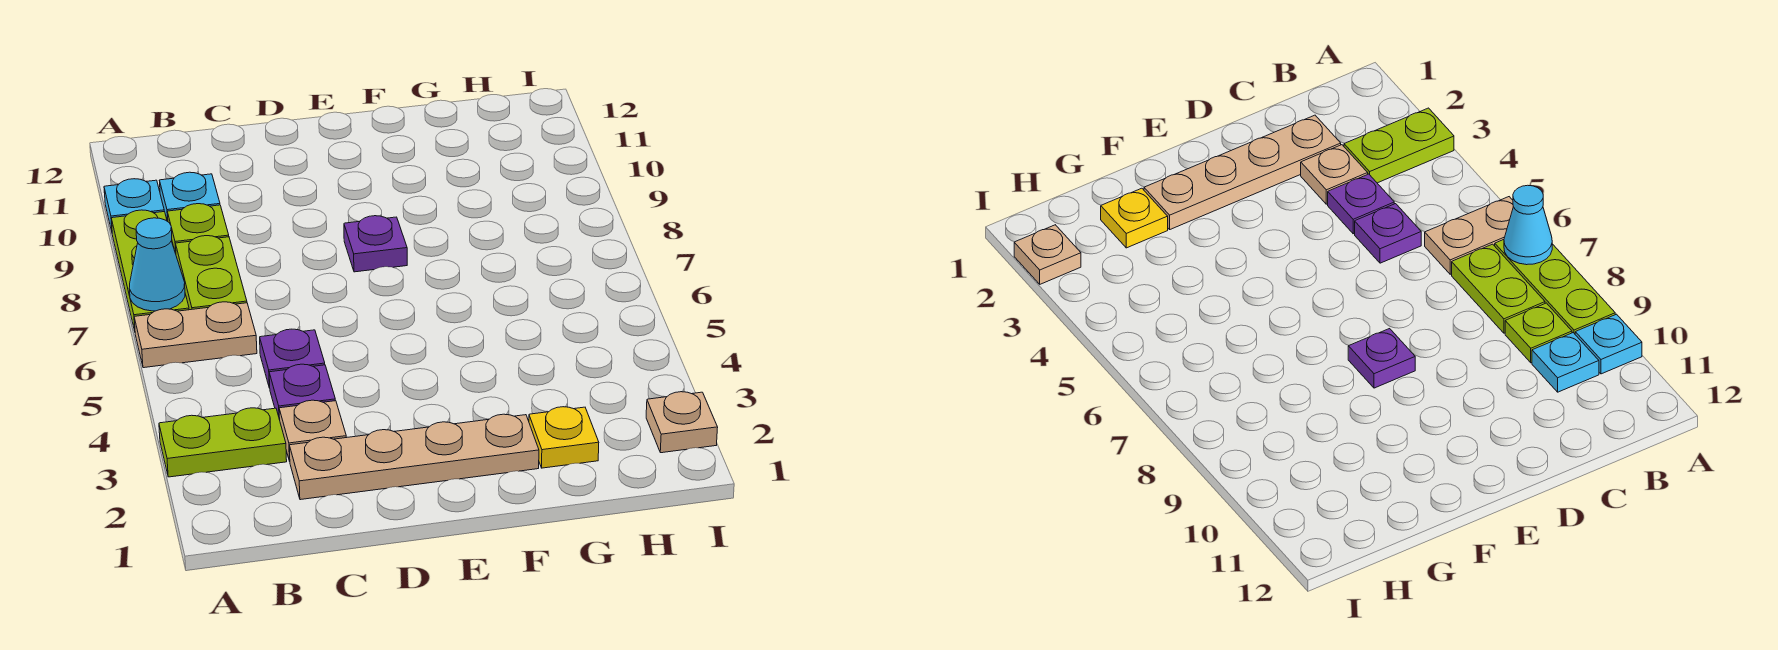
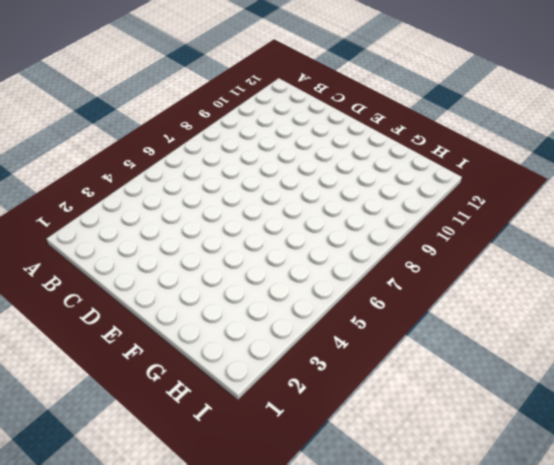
none -> lime plate A3:B3 level 1
none -> tan plate A6:B6 level 1
none -> lime plate A7:A9 level 1

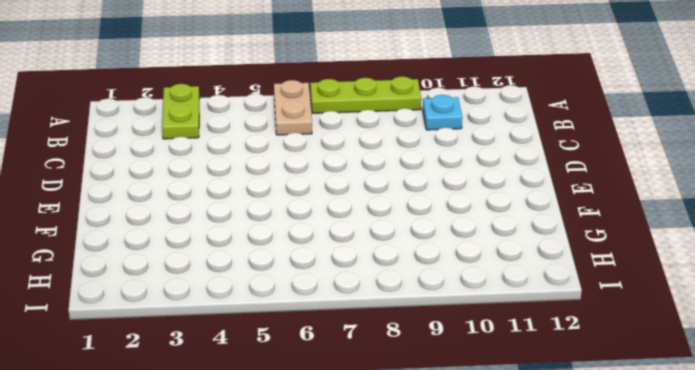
none -> cyan plate A10 level 1
none -> lime plate B7:B8 level 1
none -> lime plate B9 level 1

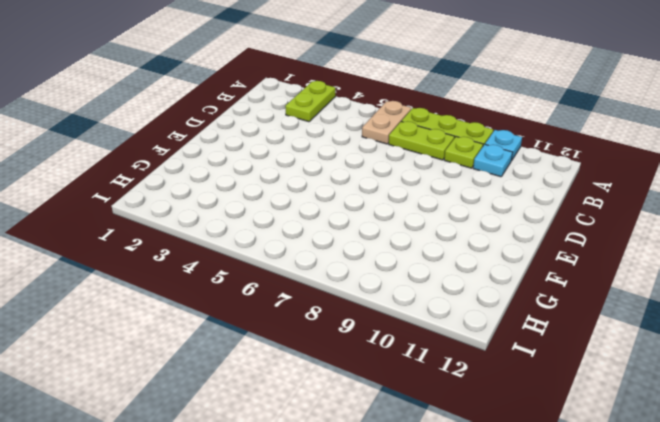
none -> tan plate C2:F2 level 1
none -> tan plate C3 level 1
none -> purple plate C4 level 1

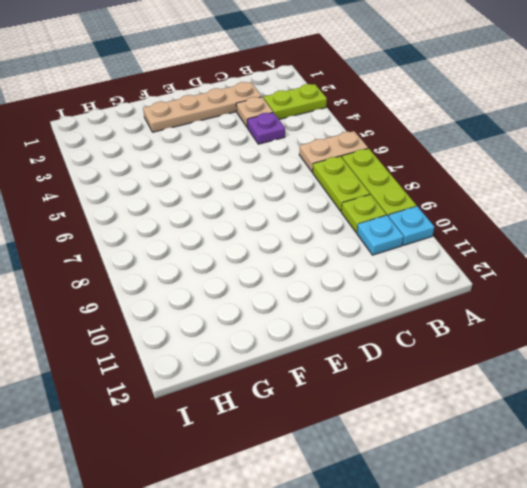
none -> purple plate C5 level 1
none -> purple plate E8 level 1
none -> yellow plate G2 level 1

